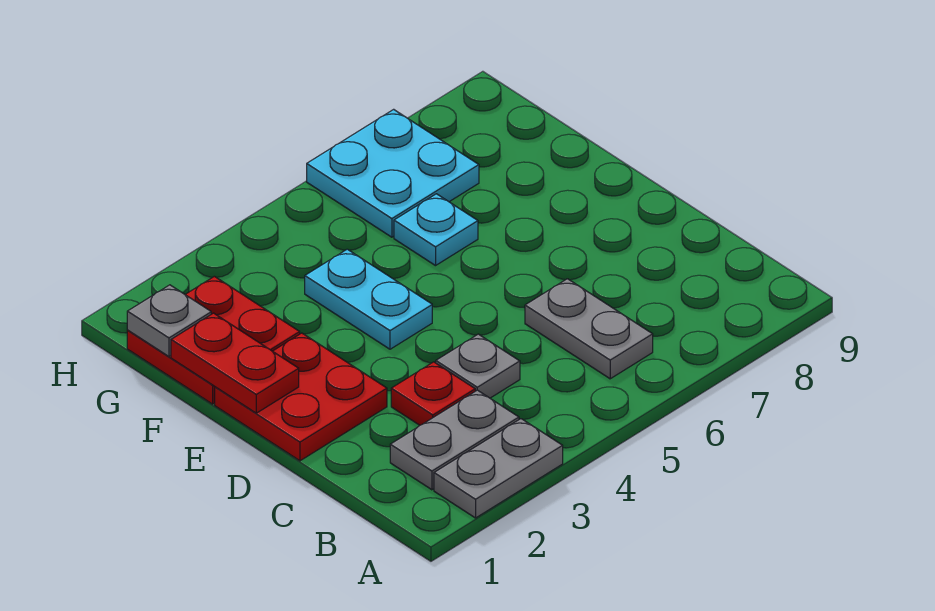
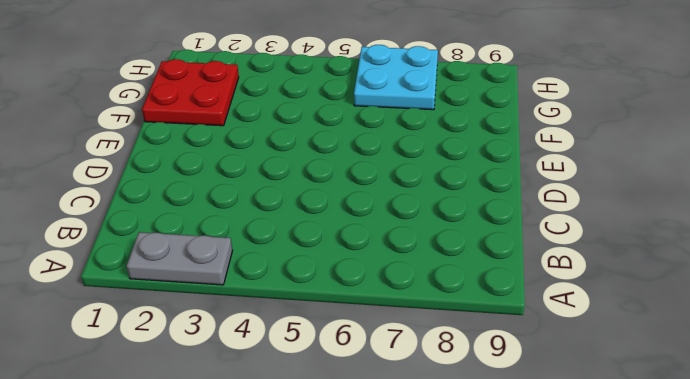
none -> grey plate B2:B3 level 1
none -> grey plate B6:C6 level 1
none -> red plate C3 level 1

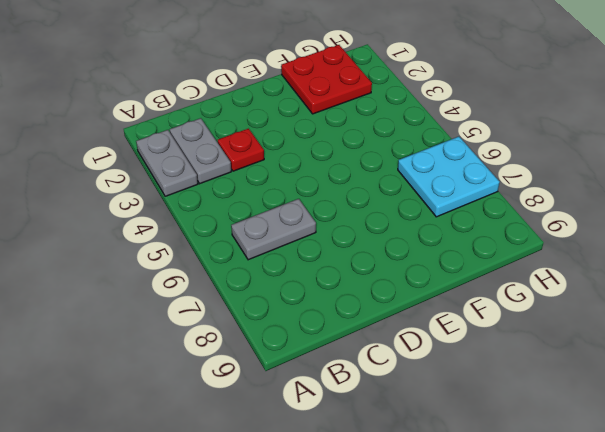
none -> grey plate C4 level 1
none -> red plate D1:E2 level 1
none -> cyan plate E4:F4 level 1

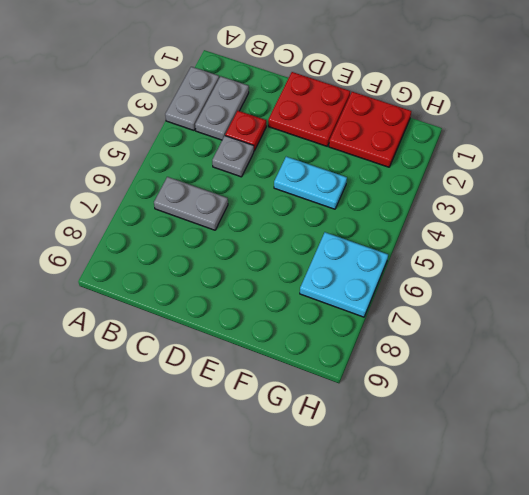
none -> cyan plate F6 level 1
none -> red plate E1:F1 level 2
none -> grey plate G1 level 2

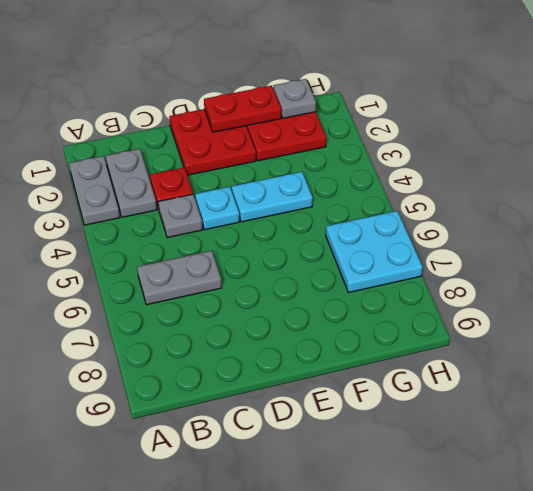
cyan plate D4 level 1 -> cyan plate F6 level 1

